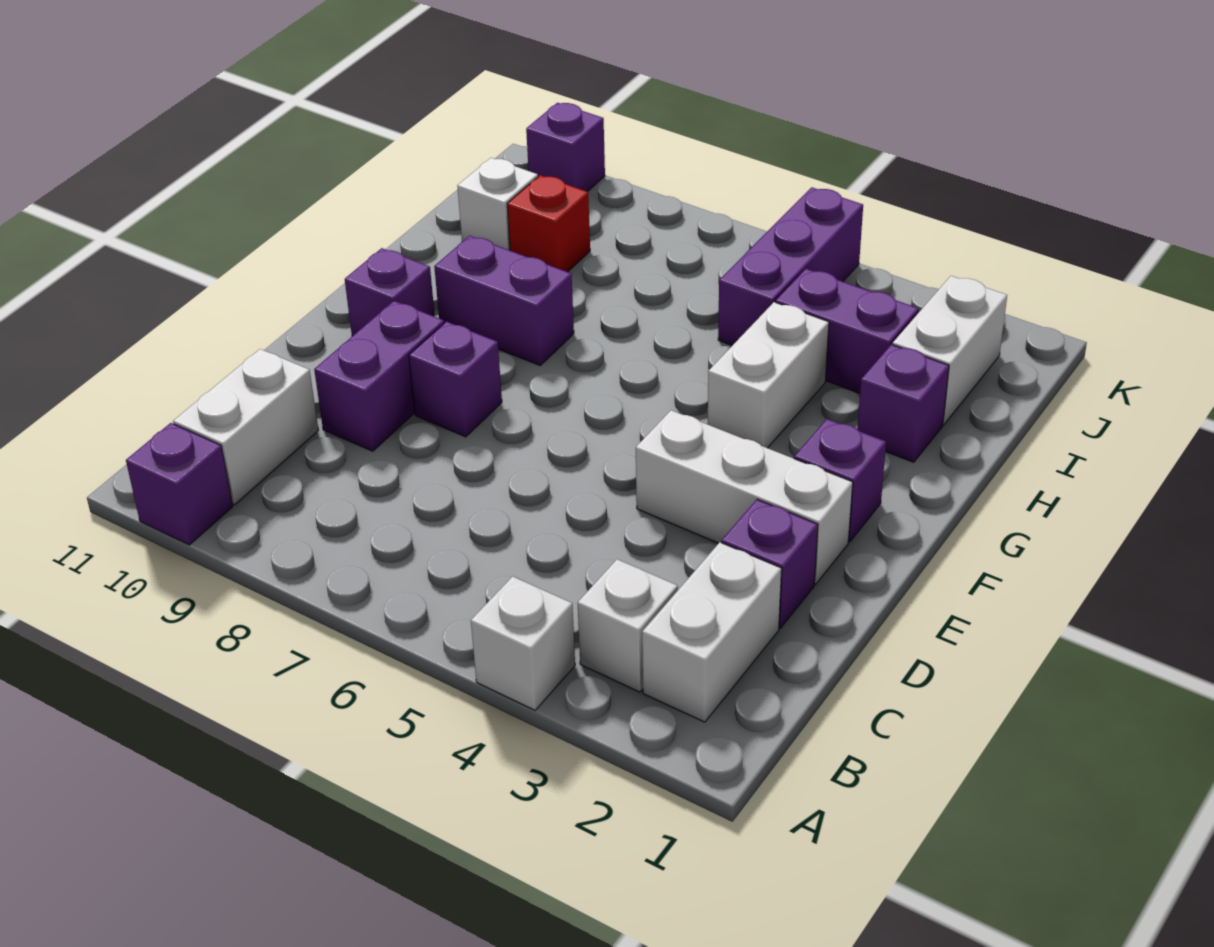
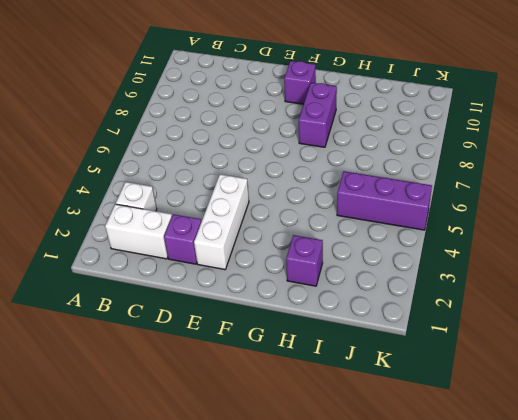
none -> white brick A4 level 1
none -> purple brick A10 level 1
none -> white brick B10:C10 level 1

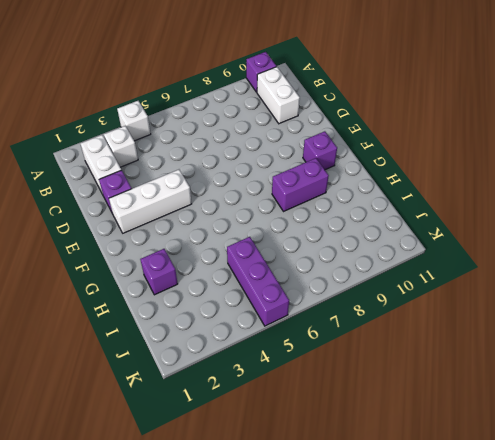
none -> purple brick D9:E9 level 1
none -> purple brick E8 level 1
none -> purple brick F2 level 1

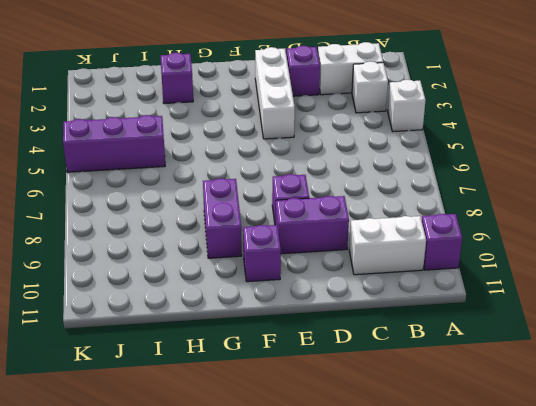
none -> purple brick F2 level 1
none -> white brick G4:H4 level 1
none -> white brick I2:J2 level 1

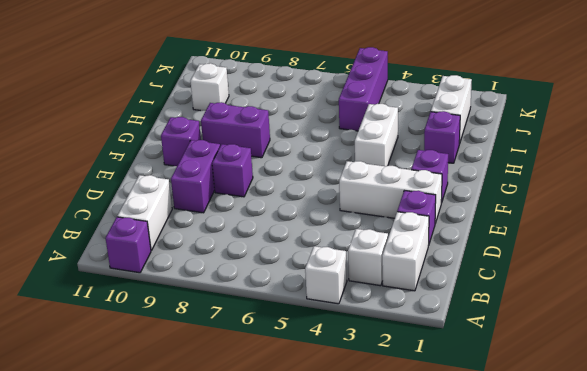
none -> purple brick I3:I4 level 1
none -> red brick I9 level 1
none -> purple brick K10 level 1

